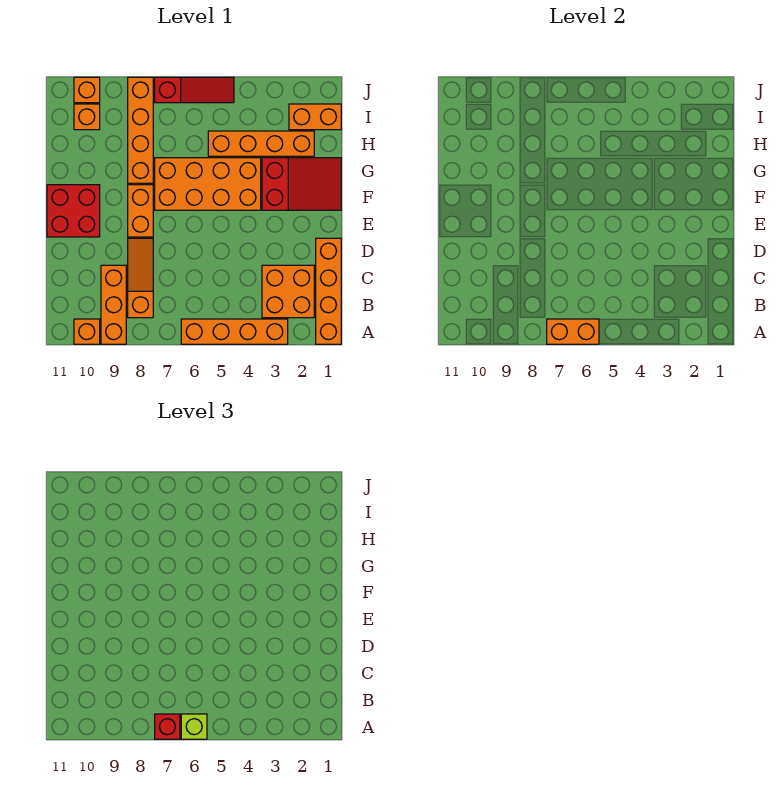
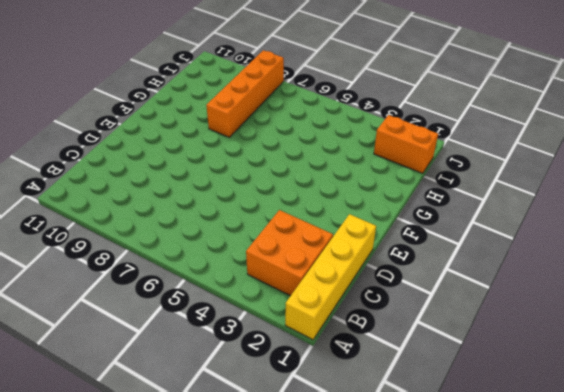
yellow brick A1:D1 level 1 -> orange brick A1:D1 level 1
none -> orange brick A3:A6 level 1
none -> orange brick A9:C9 level 1
none -> orange brick A10 level 1

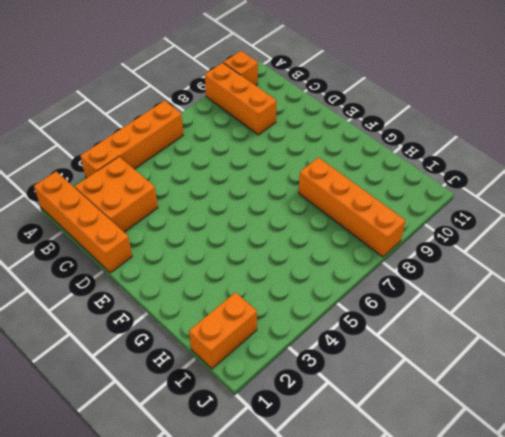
none -> orange slope B8:D8 level 1 top B
none -> orange brick E8:F8 level 1
none -> red brick E10:F11 level 1

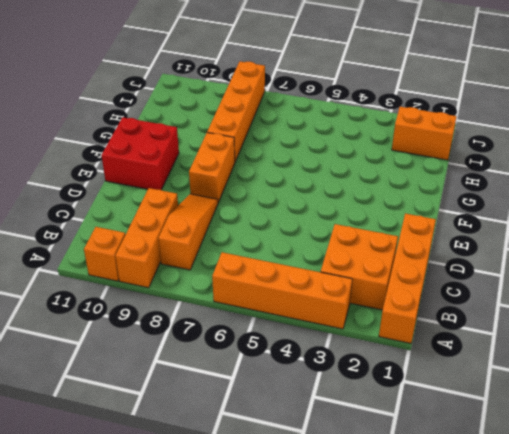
none -> red slope F1:G3 level 1 top 3
none -> orange brick F4:G7 level 1
none -> orange brick H2:H5 level 1

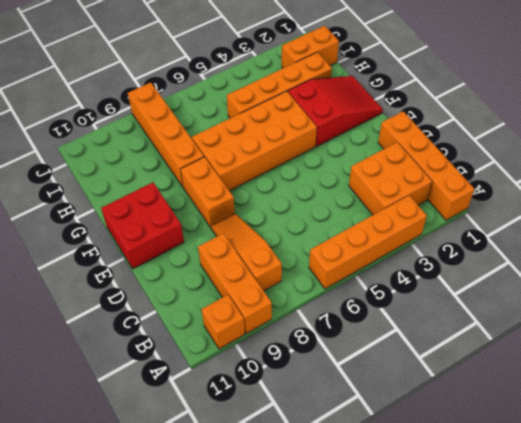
none -> orange brick I10 level 1
none -> red slope J5:J7 level 1 top 7
none -> orange brick J10 level 1

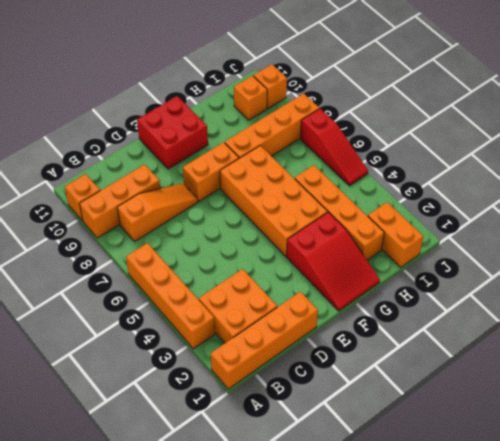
none -> orange brick A6:A7 level 2
none -> lime brick A6 level 3
none -> red brick A7 level 3

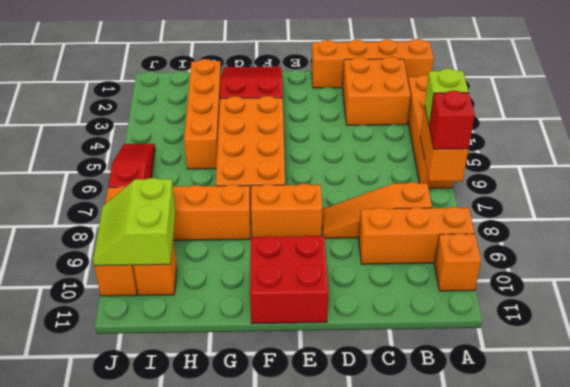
lime slope I9:J10 level 2 top I -> none
none -> orange brick I1:I2 level 1

